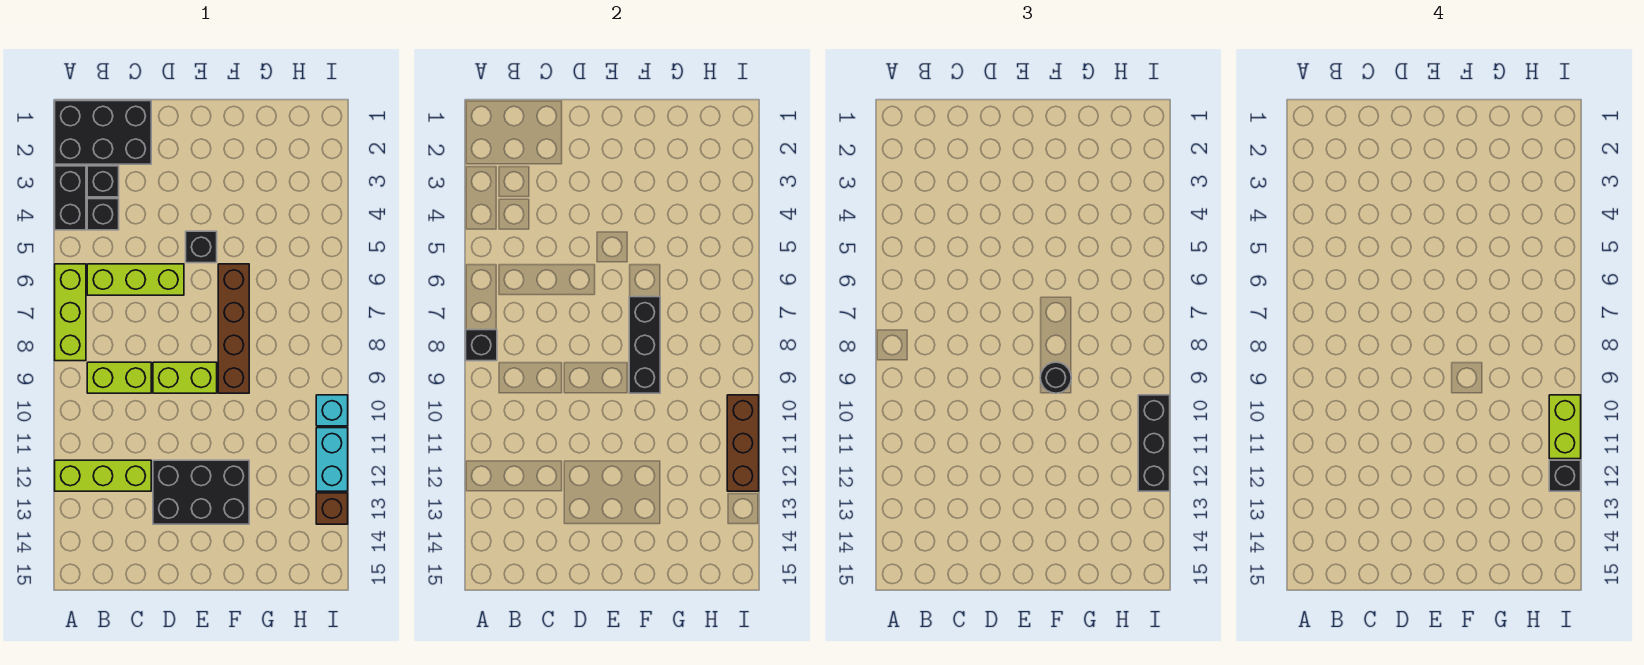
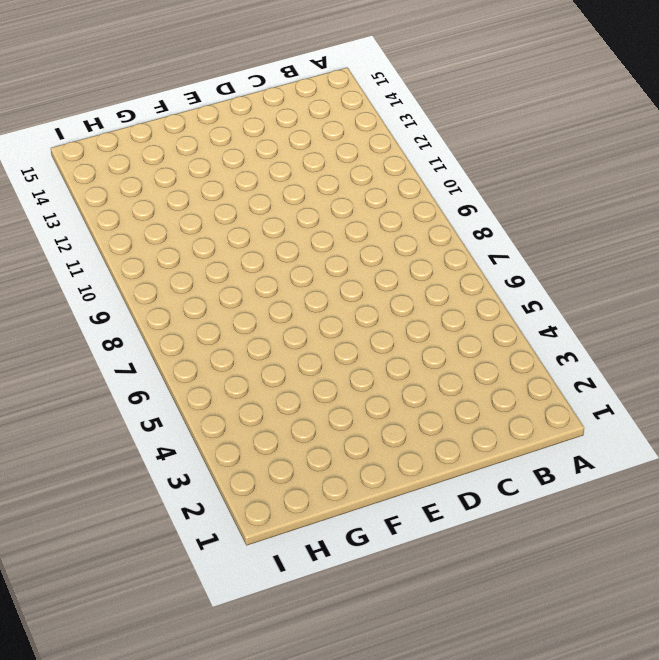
none -> black brick A1:C2 level 1
none -> black brick A3:A4 level 1
none -> lime brick A6:A8 level 1

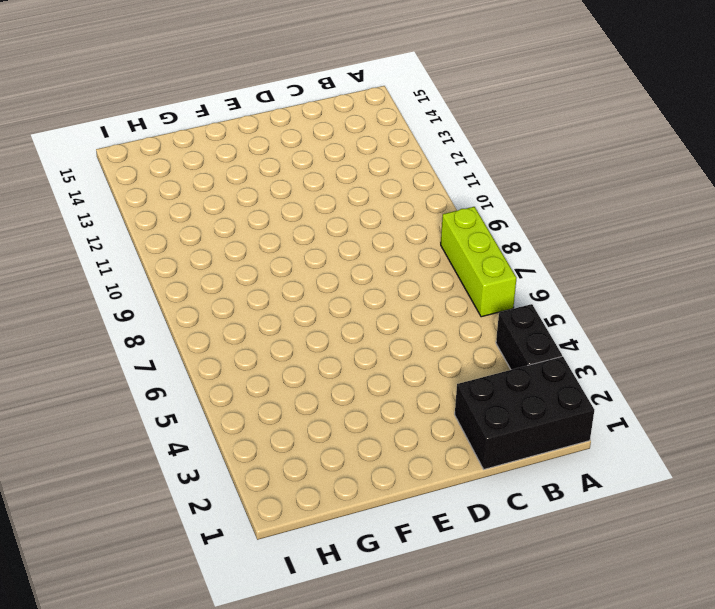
none -> lime brick A12:C12 level 1
none -> black brick B3 level 1
none -> black brick B4 level 1

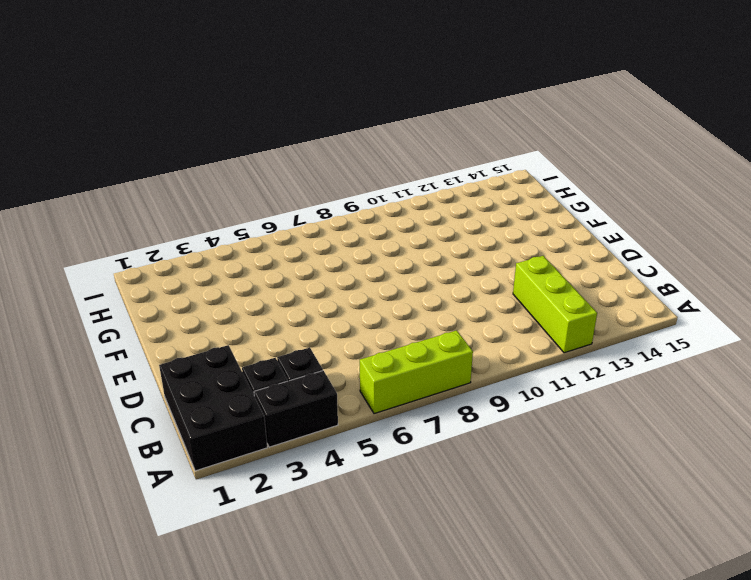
none -> lime brick B6:D6 level 1
none -> lime brick B9:C9 level 1
none -> lime brick D9:E9 level 1

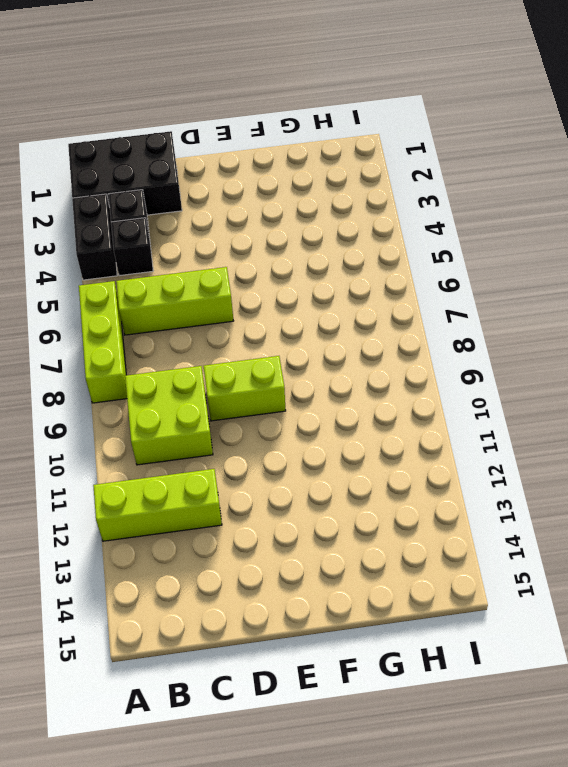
lime brick B9:C10 level 1 -> lime brick B9:C9 level 1
none -> black brick D12:F13 level 1
none -> black brick E5 level 1
none -> brown brick F6:F9 level 1

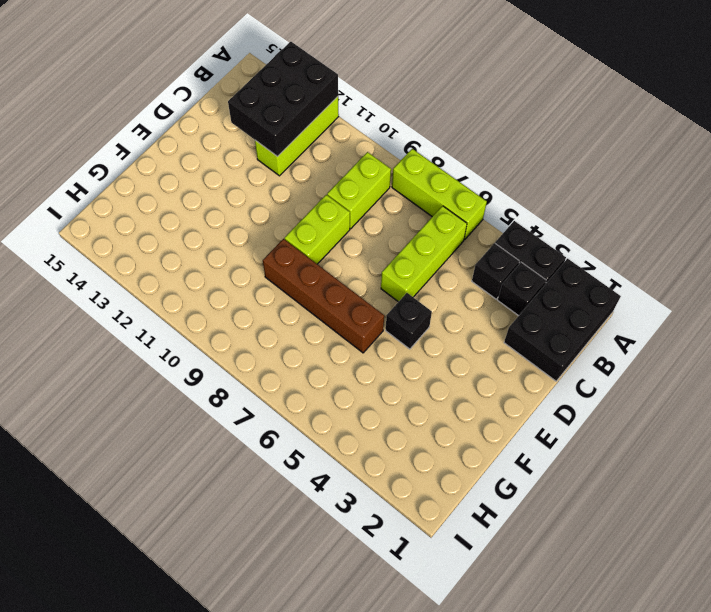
black brick A12:C13 level 2 -> black brick D12:F13 level 1
none -> cyan brick I10 level 1
none -> cyan brick I11:I12 level 1
none -> brown brick I13 level 1

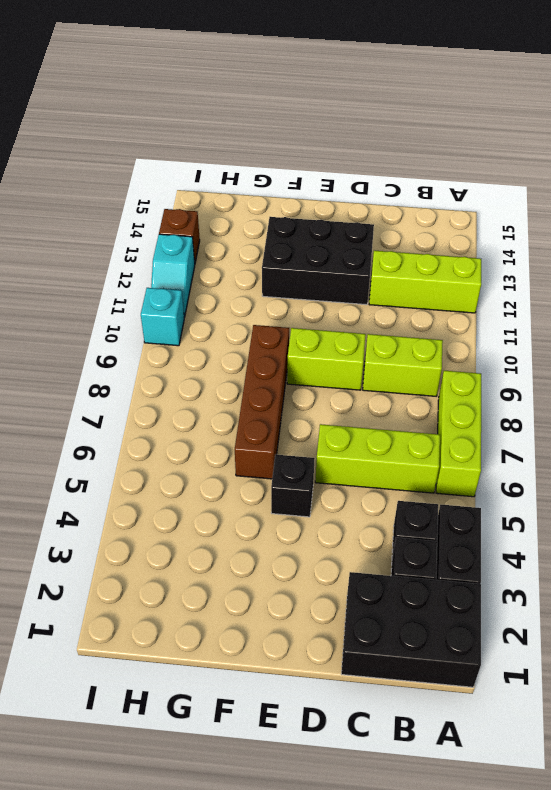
cyan slope I11:I12 level 1 top 12 -> cyan brick I11:I12 level 1
none -> black brick A8 level 2
none -> black brick F7:F9 level 2
none -> brown brick I10:I12 level 2

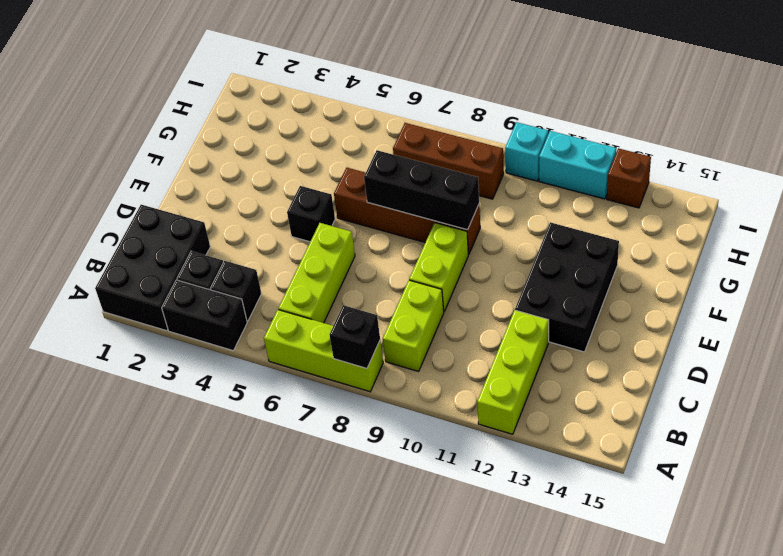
brown brick H7:H9 level 1 -> brown brick I10:I12 level 2
none -> black round brick F9 level 3
none -> black brick I10:I12 level 3
none -> lime brick I10:I11 level 4

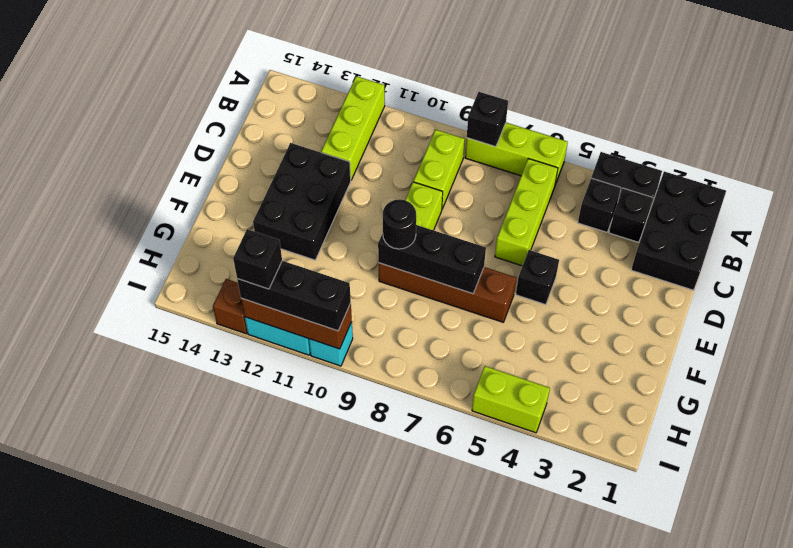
lime brick I4:I5 level 1 -> lime brick I10:I11 level 4

